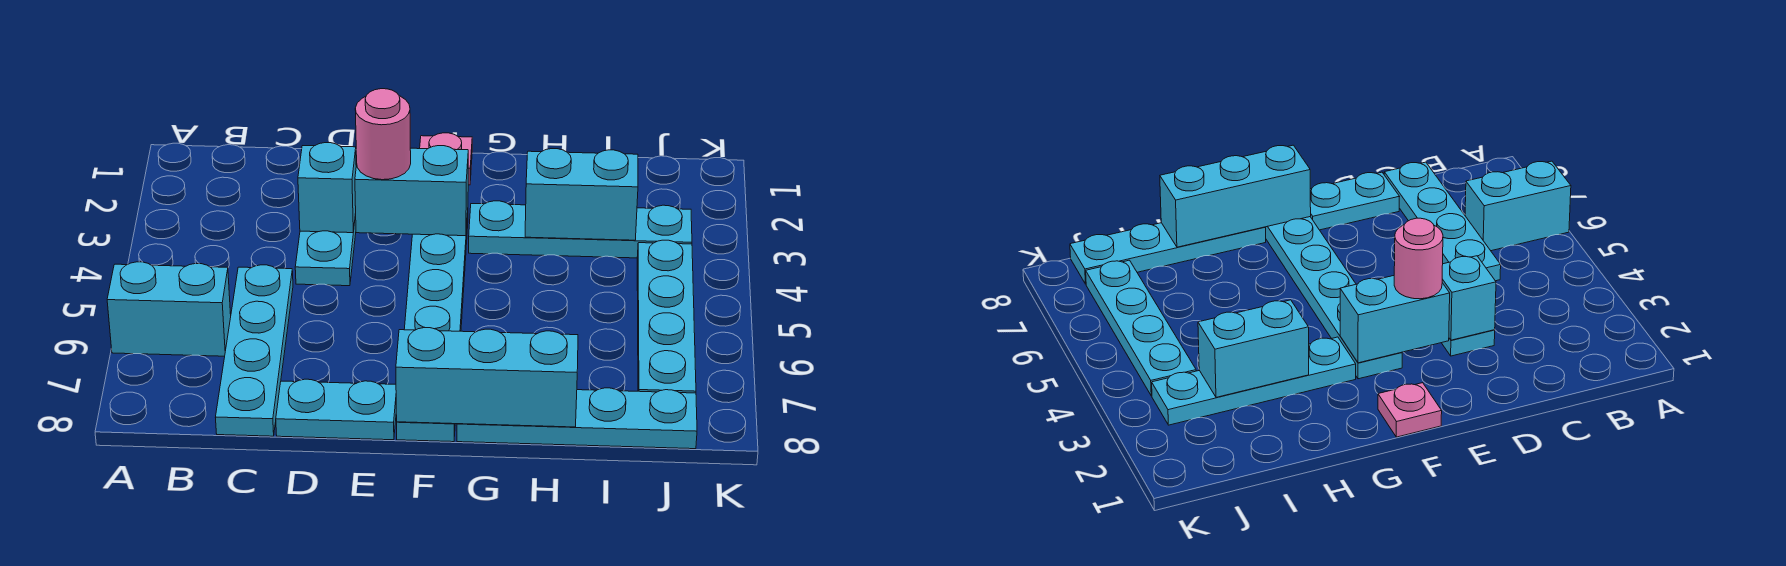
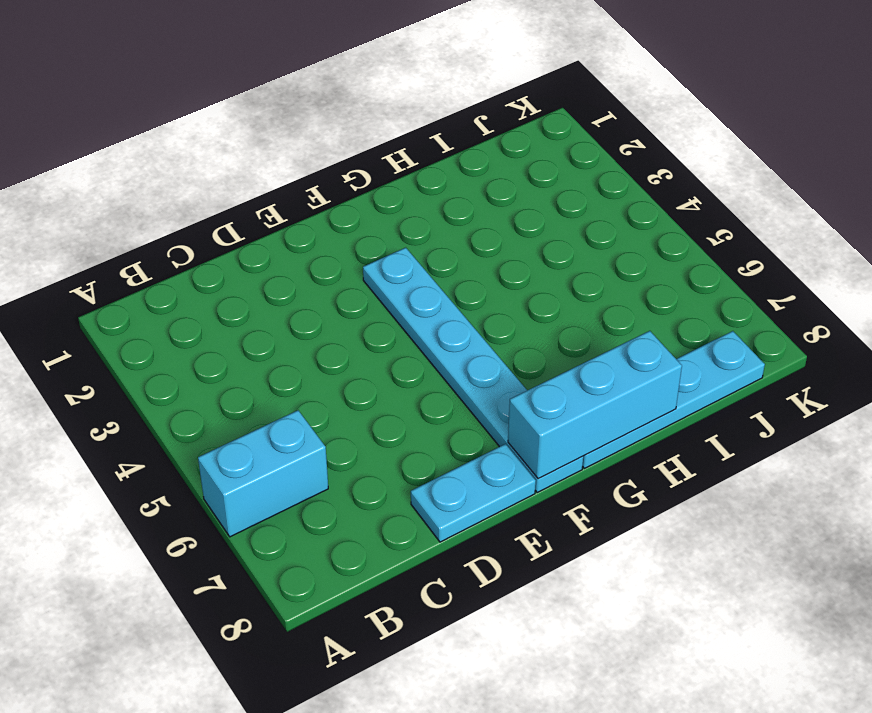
none -> cyan plate C5:C8 level 1
none -> cyan plate D3:D4 level 1
none -> pink plate F1 level 1

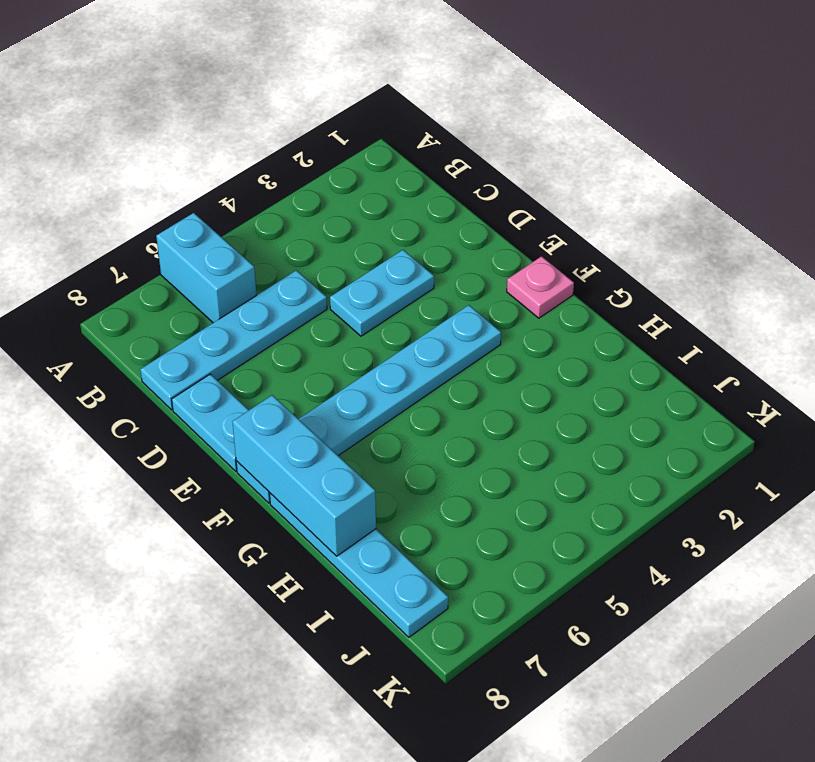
none -> cyan plate G3:J3 level 1
none -> cyan plate J4:J7 level 1
none -> cyan brick D3 level 2

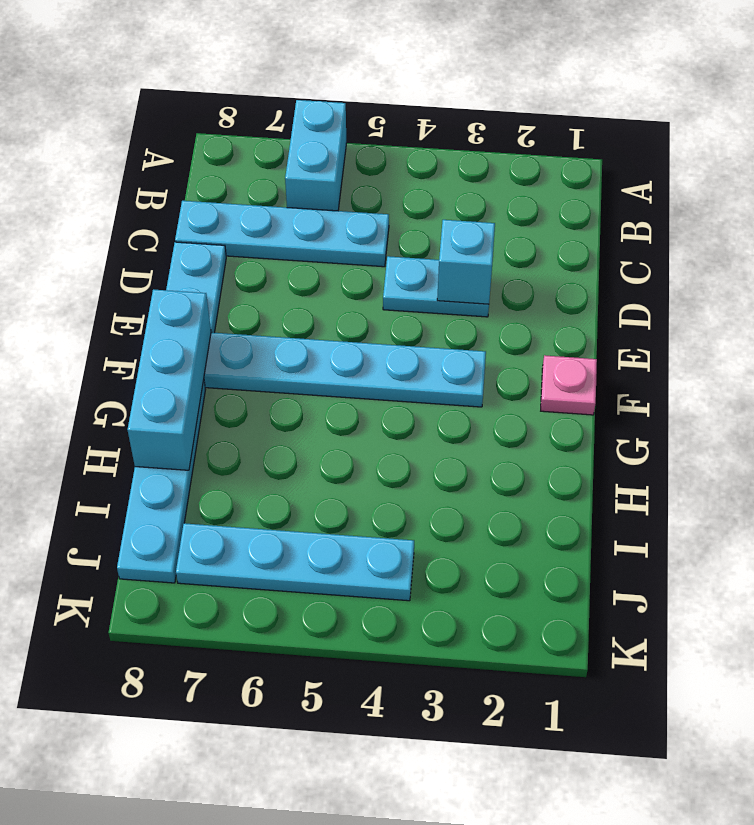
none -> cyan plate G3:J3 level 1
none -> cyan brick E3:F3 level 2
none -> cyan brick H3:I3 level 2

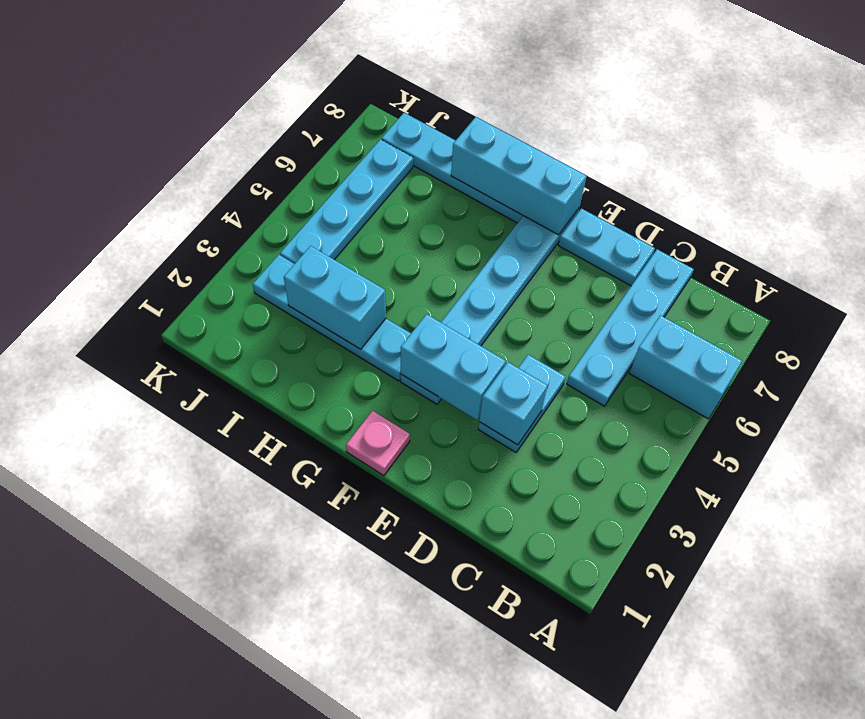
none -> pink round brick E3 level 3

